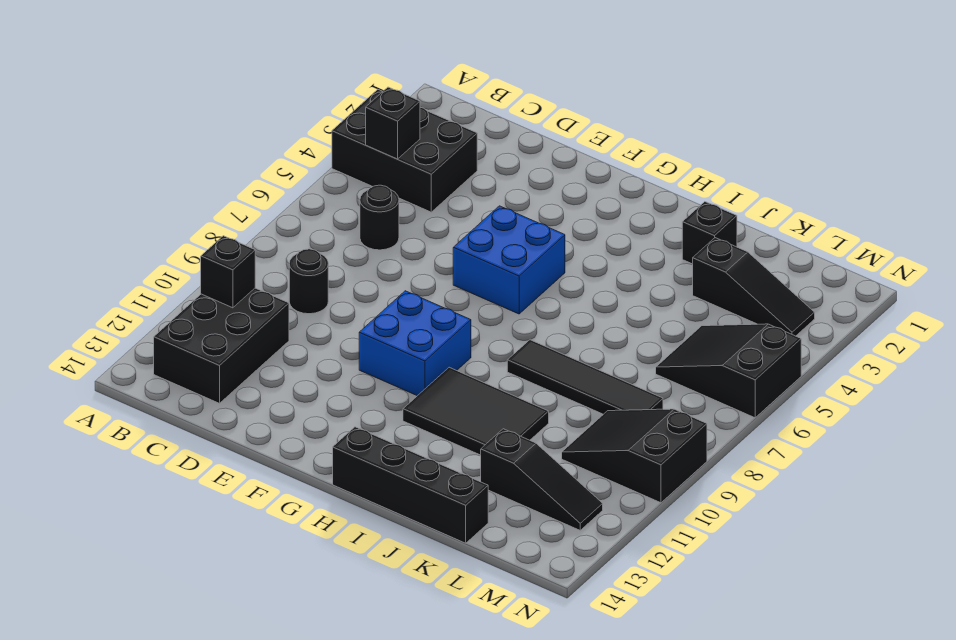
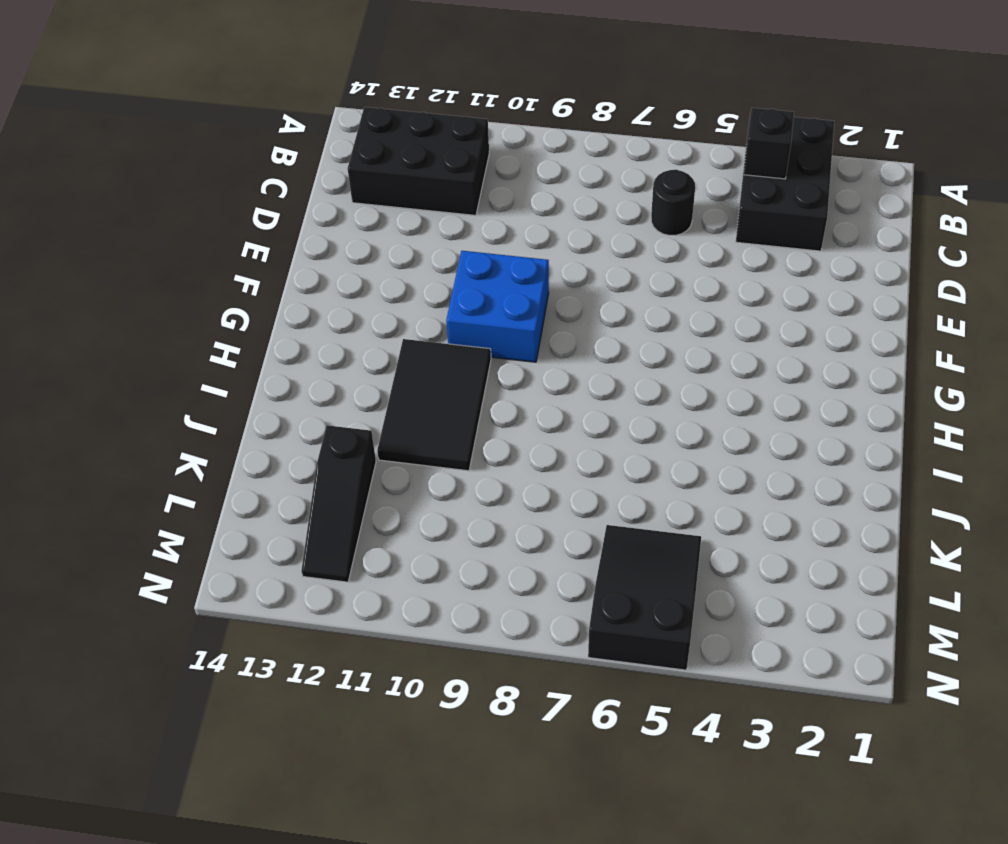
none -> black round brick C9 level 1
none -> blue brick F5:G6 level 1
none -> black brick H14:K14 level 1

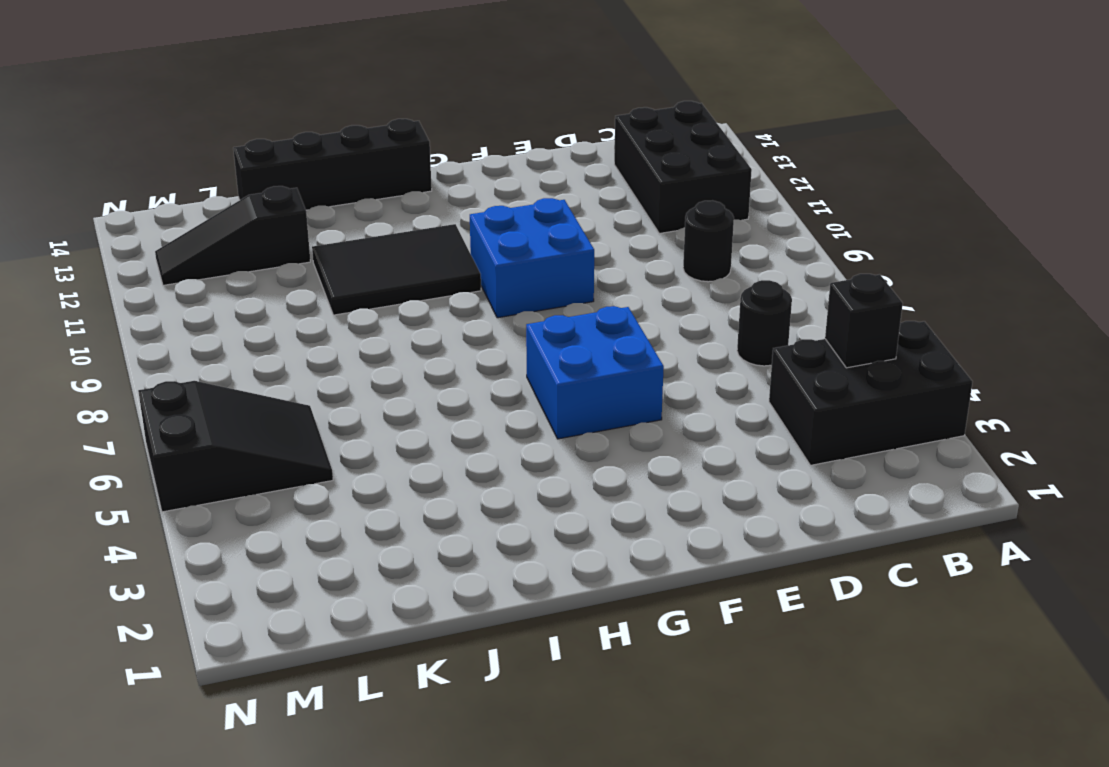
none -> black tile I8:L8 level 1
none -> black brick J2 level 1
none -> black slope K3:M3 level 1 top K

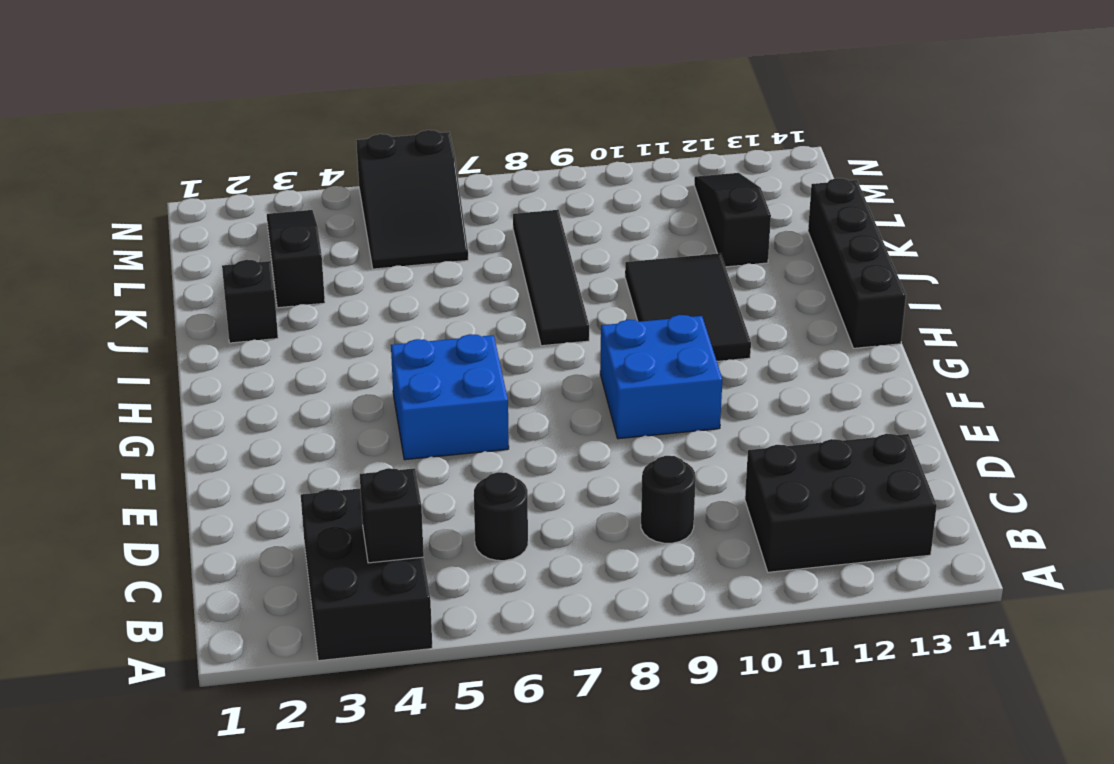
none -> black slope L9:N10 level 1 top N
none -> black brick B11 level 2

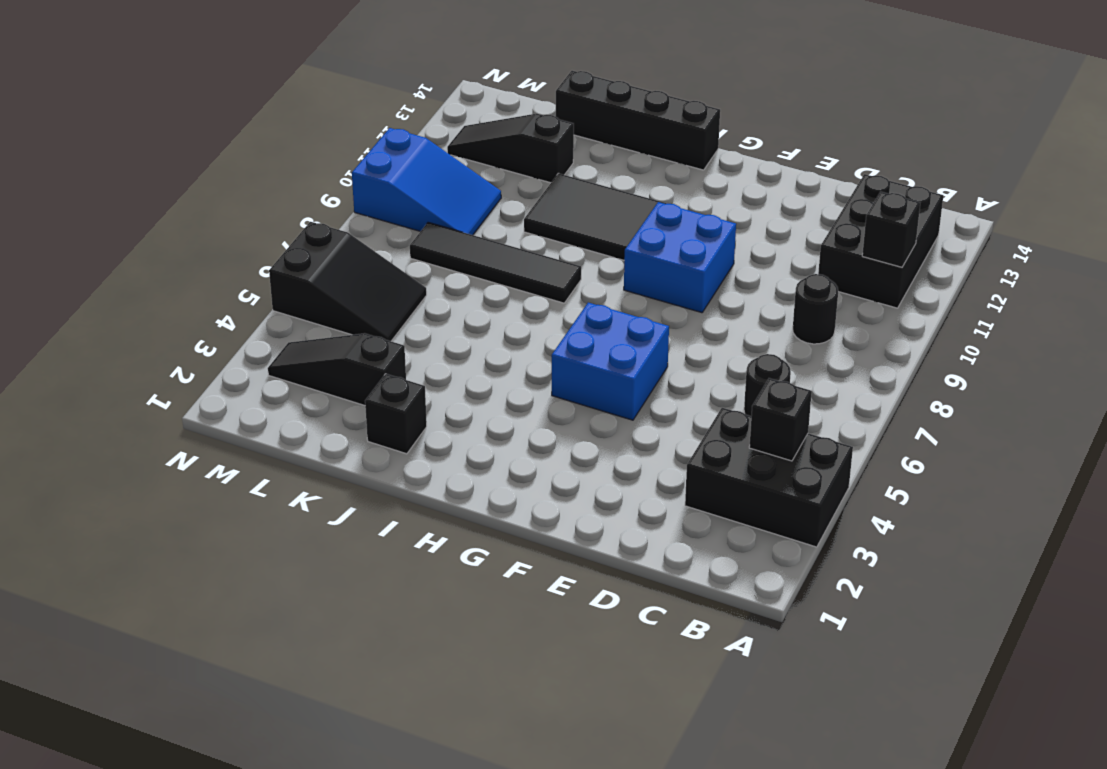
blue slope L9:N10 level 1 top N -> black slope L9:N10 level 1 top N

